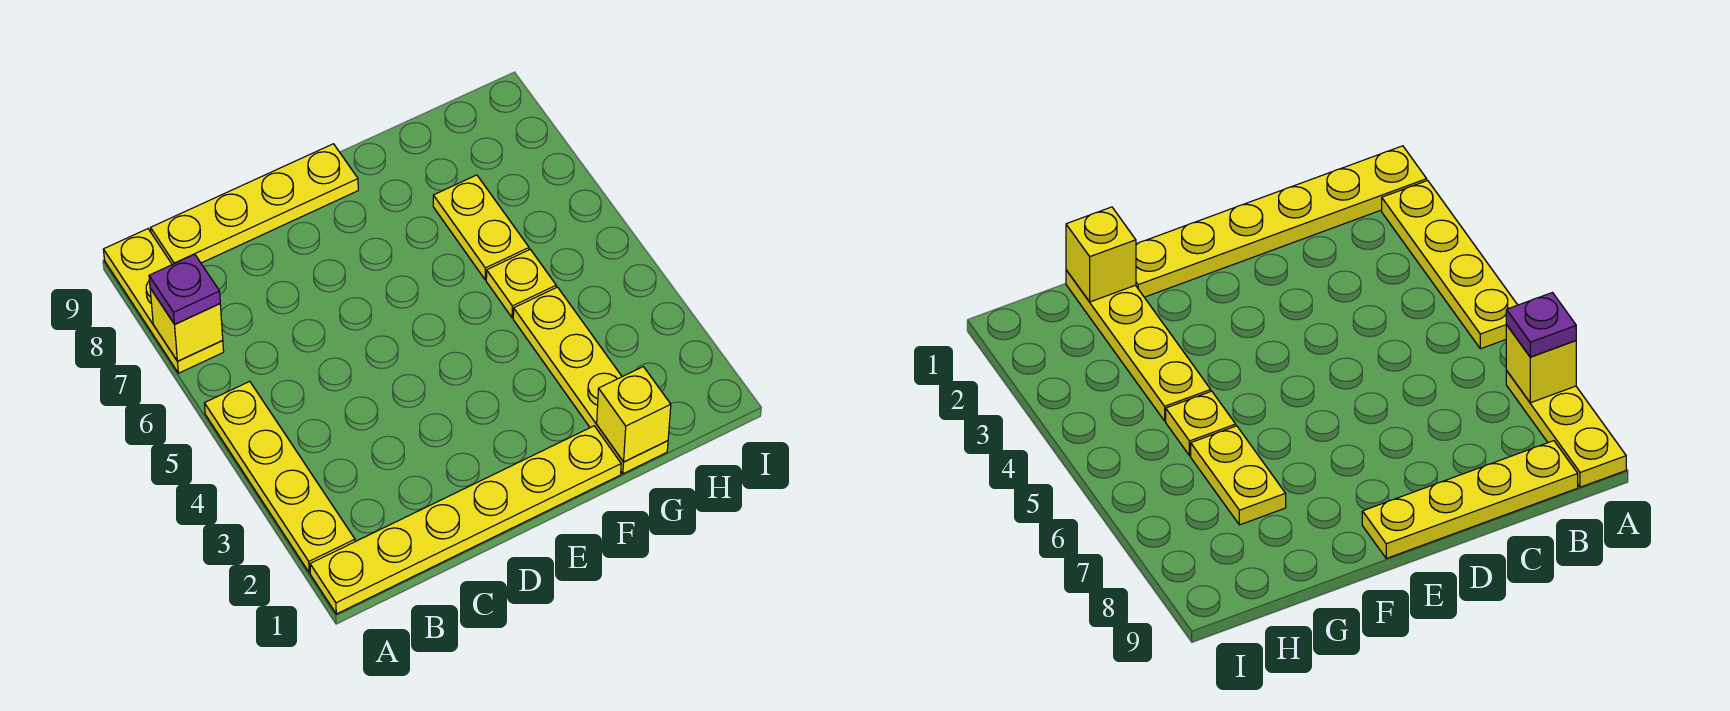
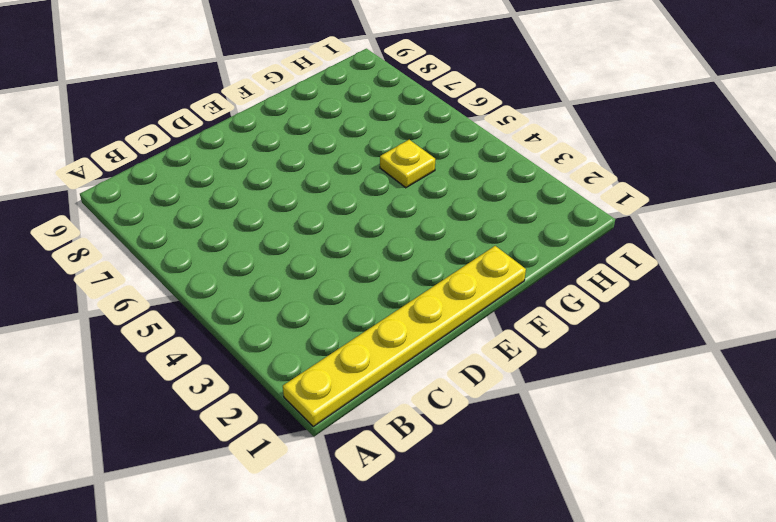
none -> yellow plate A2:A5 level 1
none -> yellow plate A7:A9 level 1

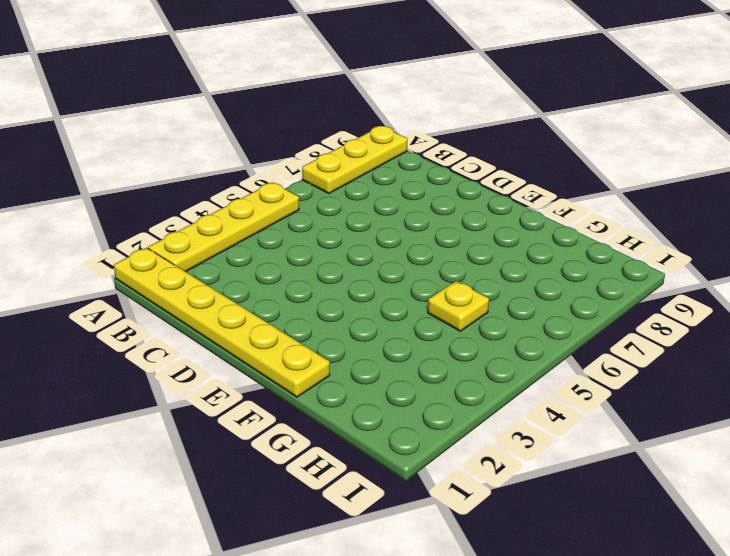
none -> yellow plate B9:E9 level 1
none -> yellow plate G1:G4 level 1

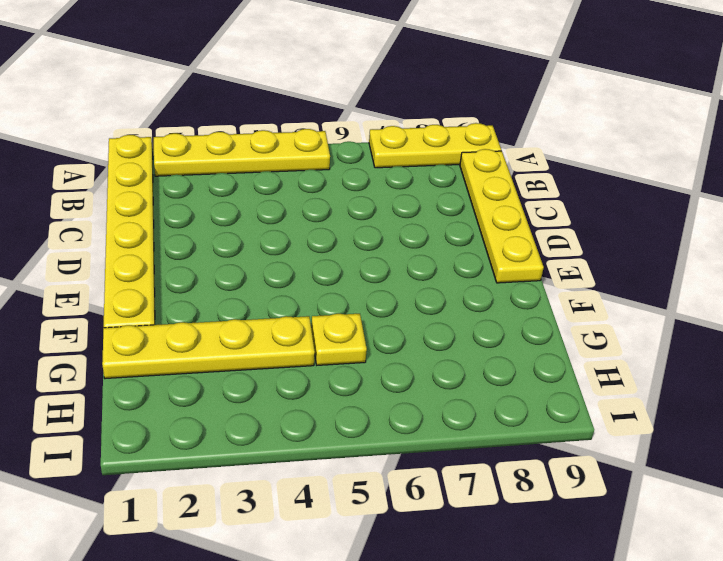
none -> yellow plate G6:G7 level 1
none -> yellow brick A7 level 2

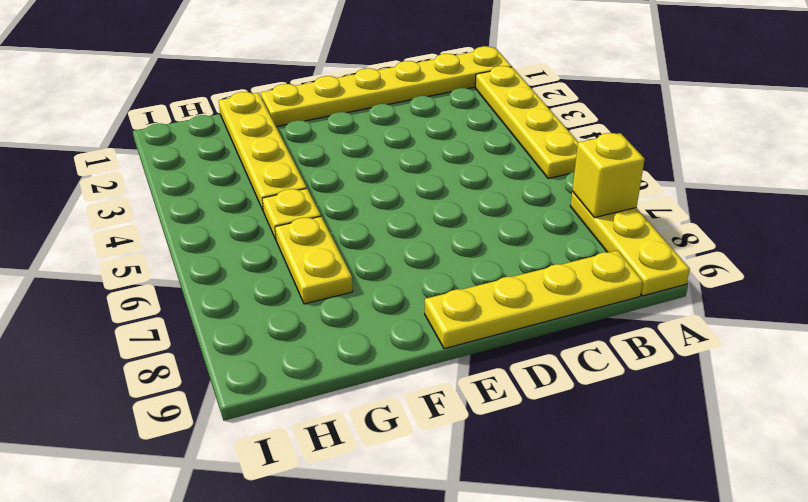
none -> yellow brick G1 level 2
none -> purple plate A7 level 3

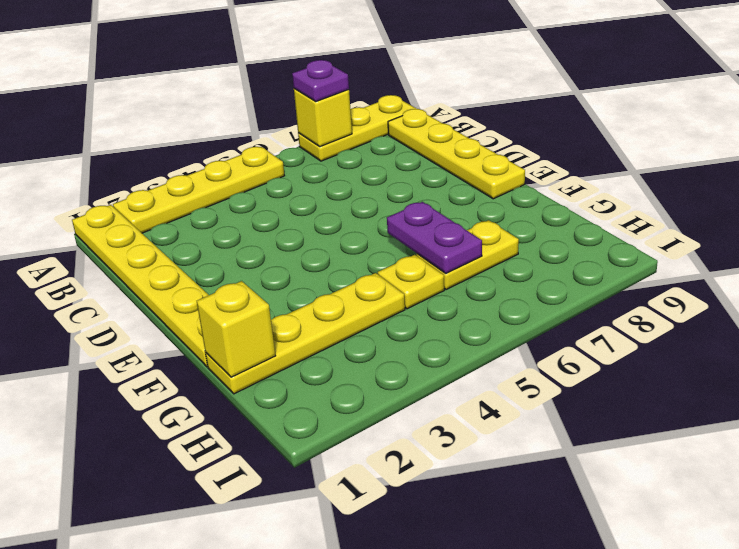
purple plate F6:G6 level 2 -> none

